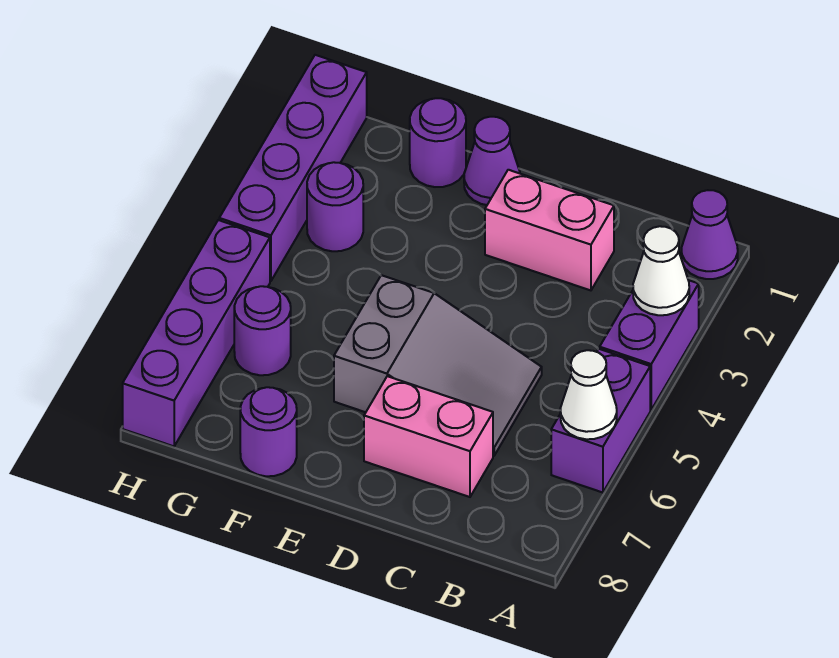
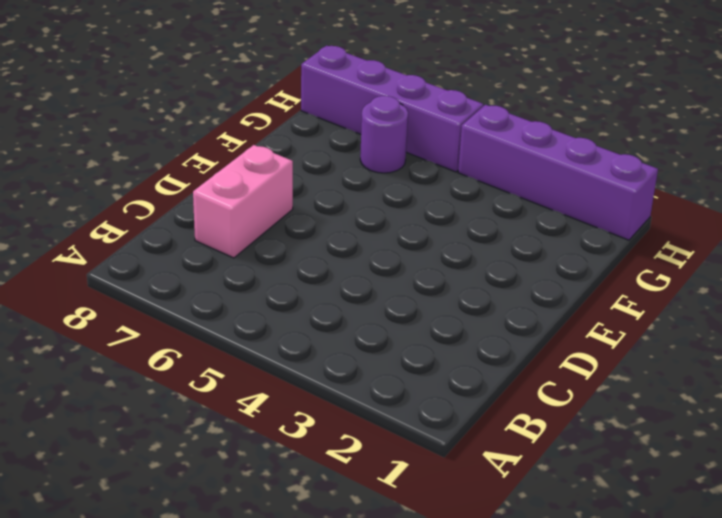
none -> purple cone A1 level 1
none -> purple brick A3:A4 level 1
none -> purple brick A5:A6 level 1

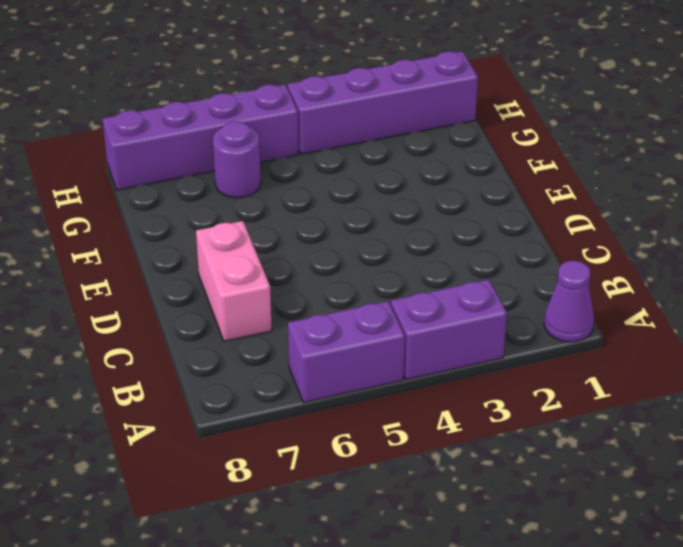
none -> pink brick C2:D2 level 1
none -> grey slope C5:E6 level 1 top E
none -> purple cone E1 level 1

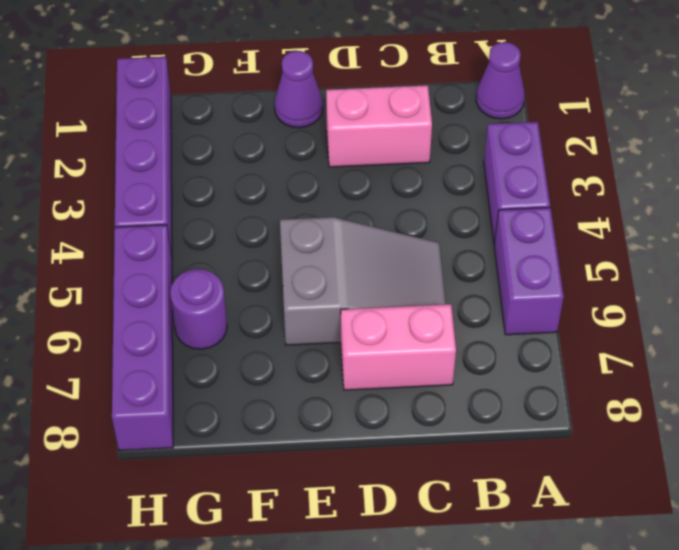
none -> purple round brick F1 level 1
none -> purple round brick F8 level 1
none -> purple round brick G3 level 1

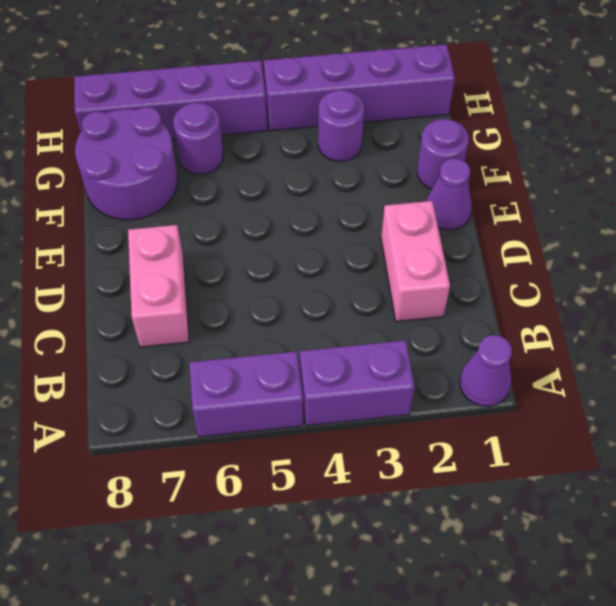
purple round brick F7:G8 level 1 -> purple round brick F8 level 1
none -> grey slope C5:E6 level 1 top E
none -> white cone A3 level 2
none -> white cone A6 level 2

